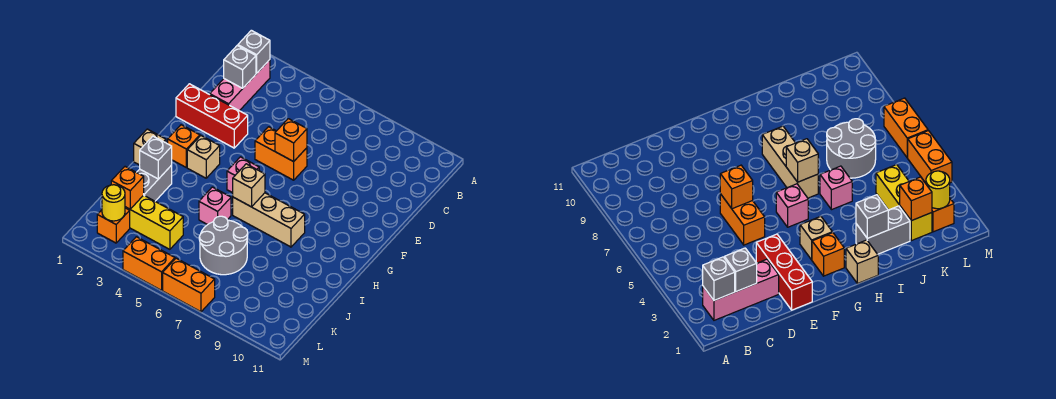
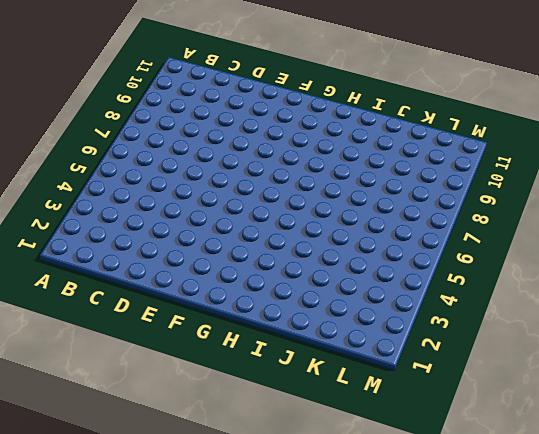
none -> pink brick B2:D2 level 1
none -> red brick E1:E3 level 1
none -> orange brick E5:E6 level 1

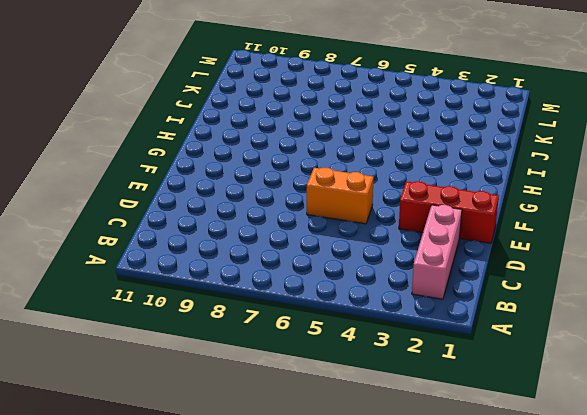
none -> orange brick G2 level 1
none -> tan brick G3 level 1
none -> pink brick G5 level 1

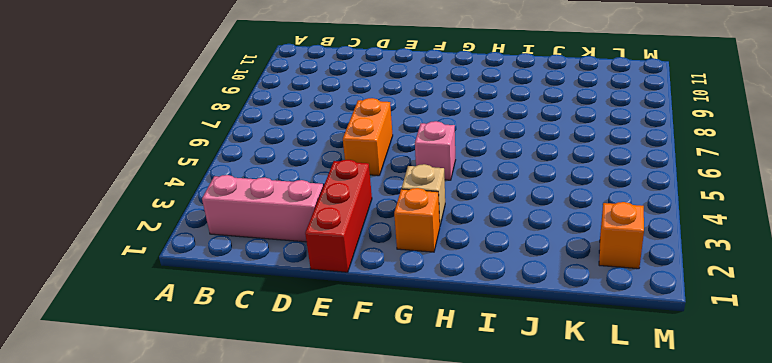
none -> tan brick H1 level 1
none -> tan brick H6:H8 level 1
none -> grey brick I2:J2 level 1

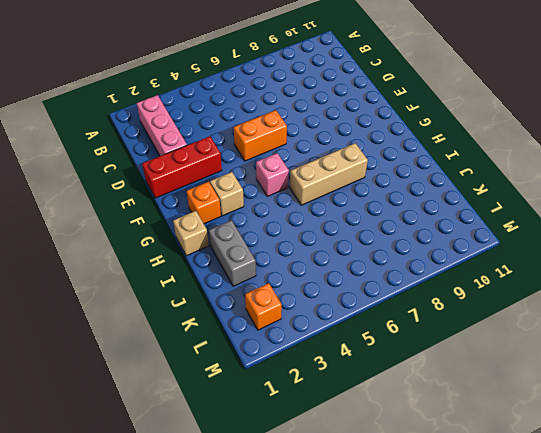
none -> pink brick I5 level 1
none -> grey round brick J6:K7 level 1
none -> yellow brick K2:K4 level 1

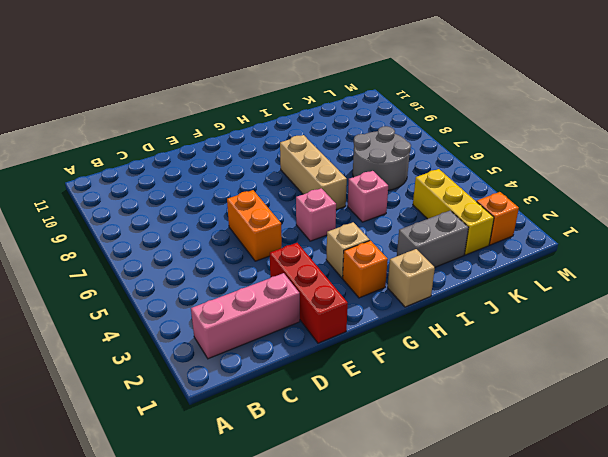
none -> orange brick M4:M5 level 1
none -> orange brick M6:M7 level 1
none -> grey brick B2 level 2

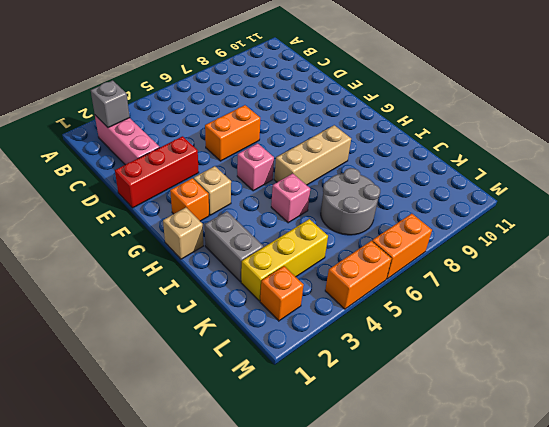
none -> grey brick C2 level 2
none -> orange brick E6 level 2
none -> tan brick H6 level 2

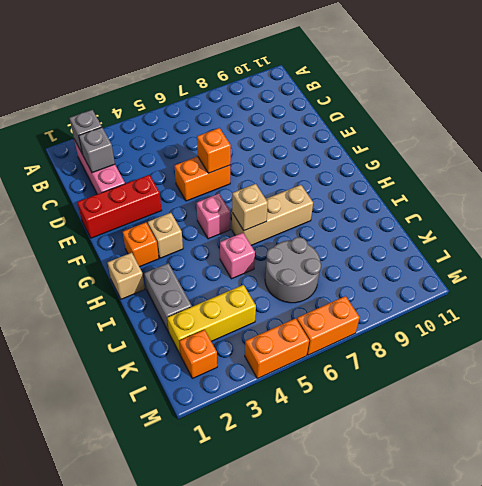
none -> grey brick I2 level 2
none -> orange brick K2 level 2
none -> yellow round brick L2 level 2

